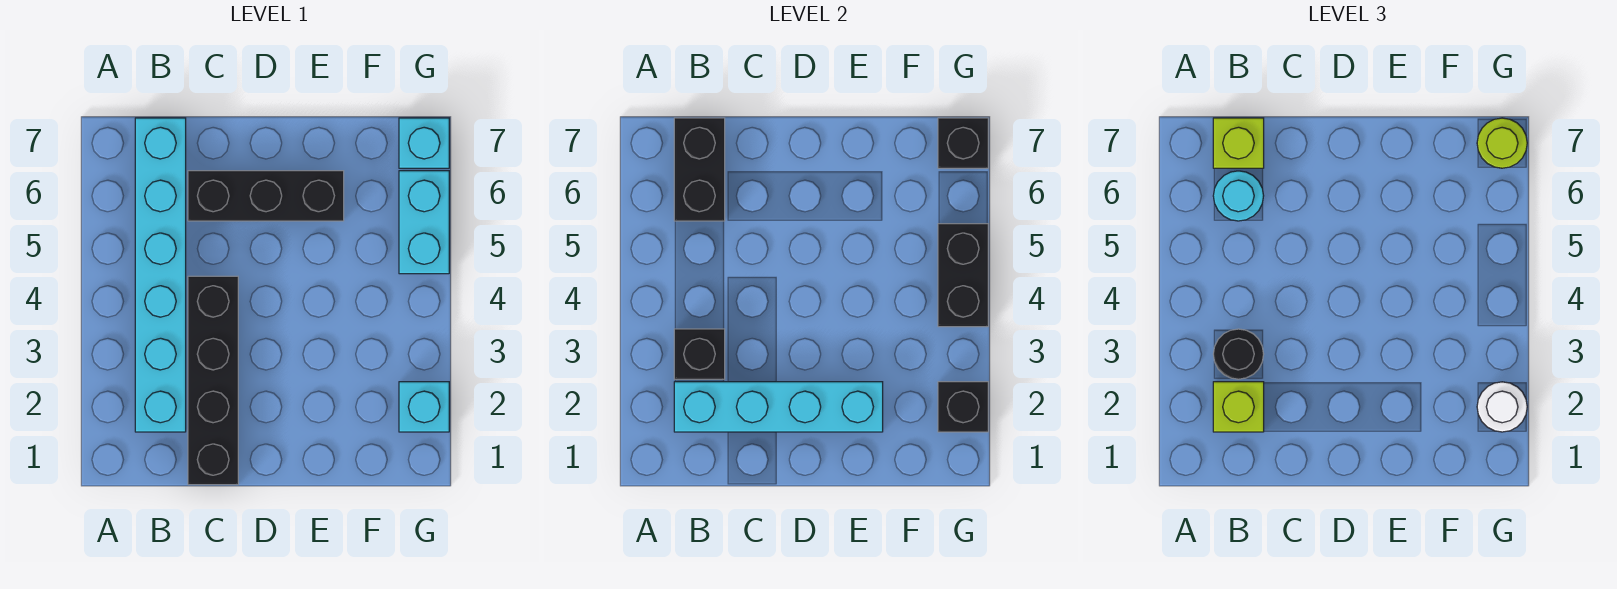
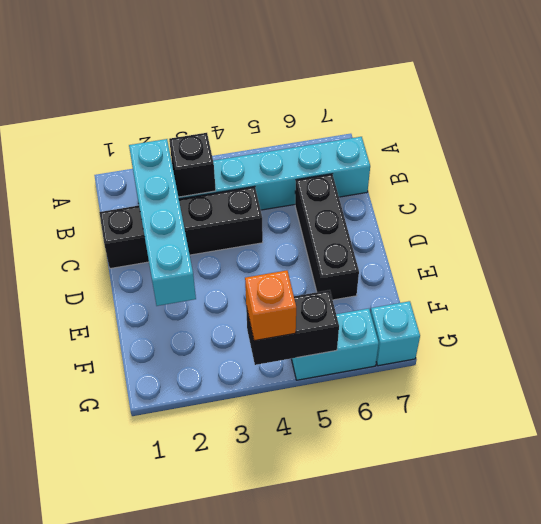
orange brick G4 level 3 -> none
none -> cyan brick G2 level 1
none -> black brick B6:B7 level 2
none -> black brick G2 level 2

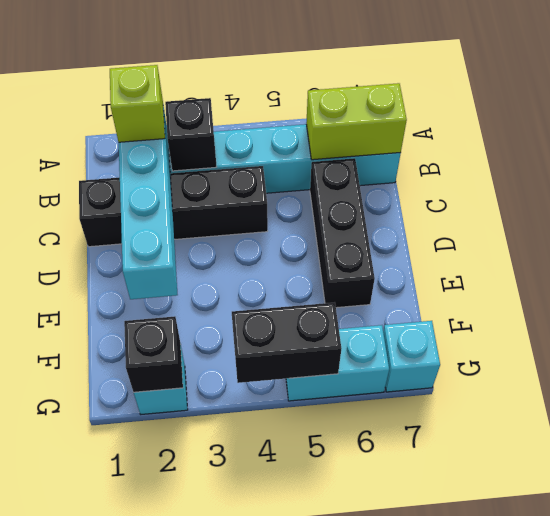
lime brick B6:B7 level 2 -> black brick B6:B7 level 2
none -> black brick G7 level 2
none -> black round brick B3 level 3
none -> cyan round brick B6 level 3

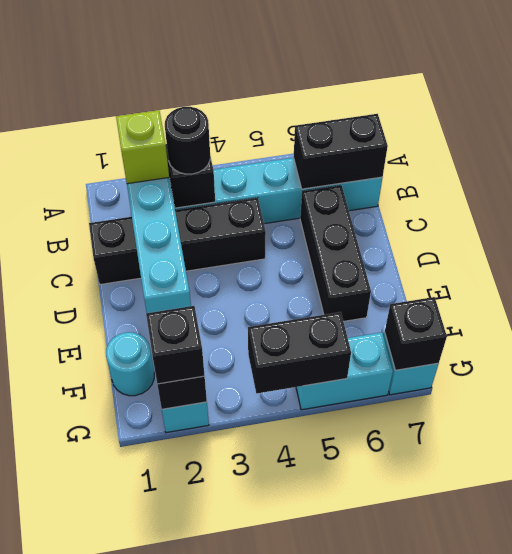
cyan round brick F1 level 1 -> cyan round brick B6 level 3
black brick G2 level 3 -> white round brick G2 level 3
none -> lime brick B7 level 3
none -> lime round brick G7 level 3

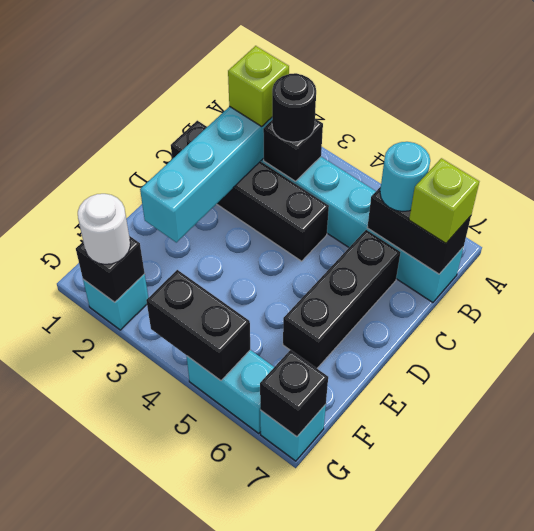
none -> lime round brick G7 level 3

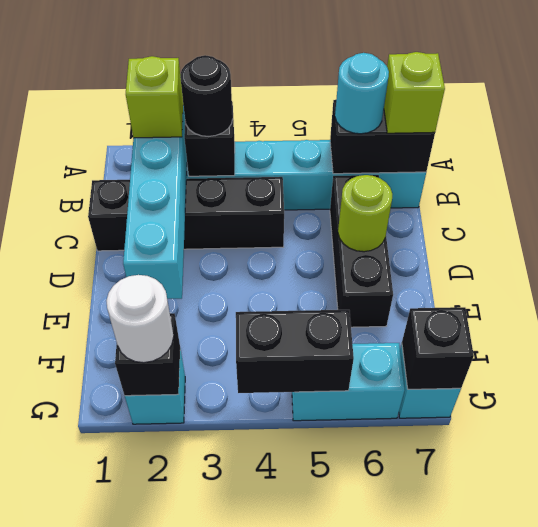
lime round brick D6 level 2 -> lime round brick G7 level 3

